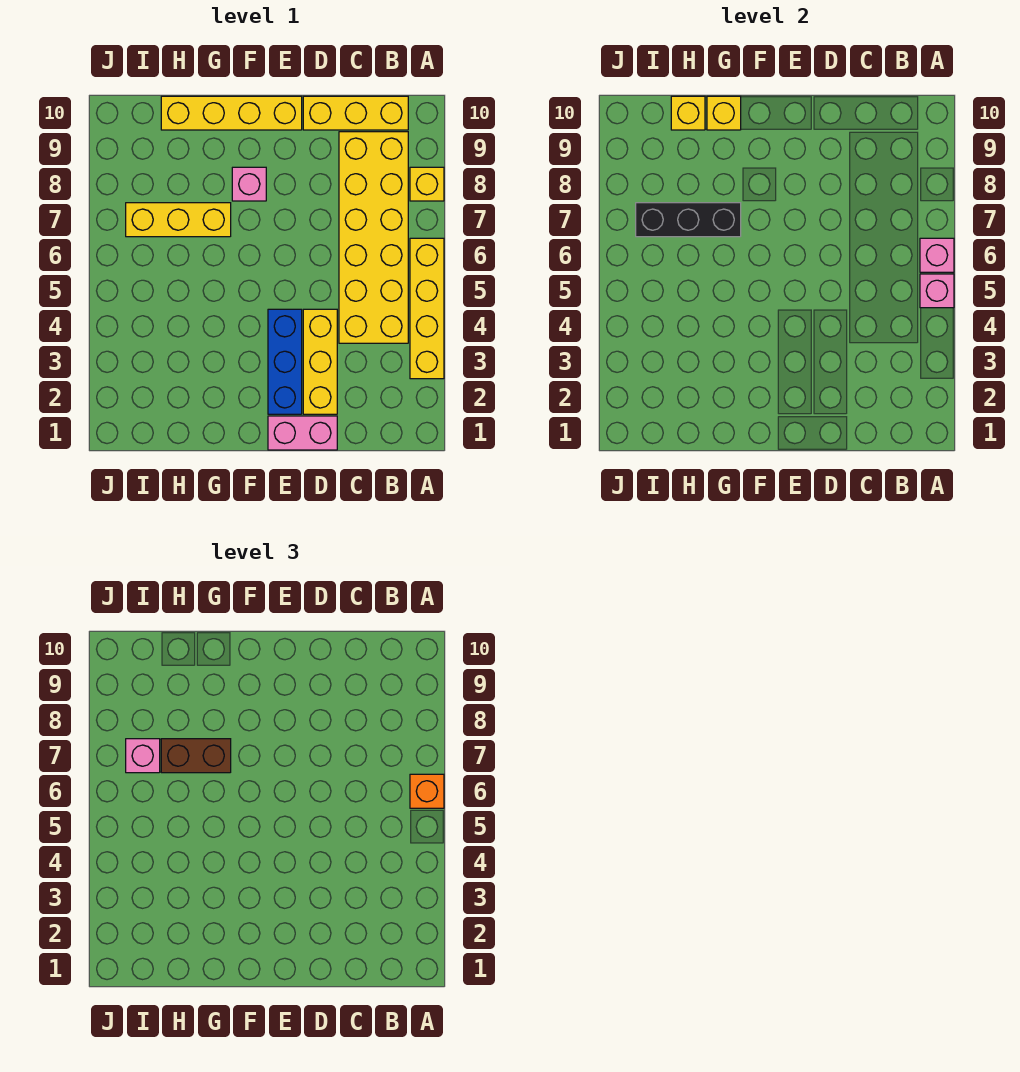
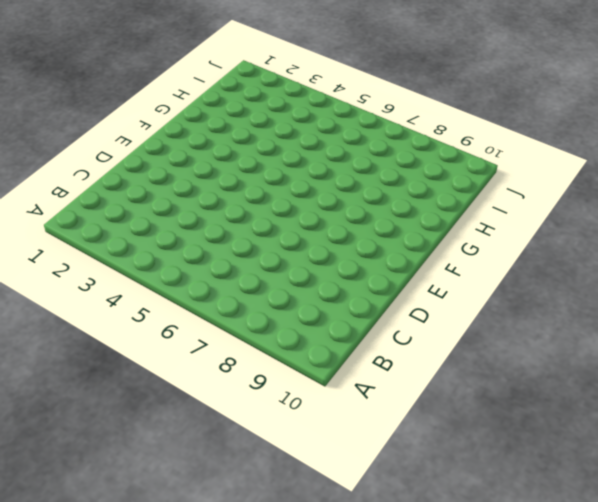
none -> yellow brick A3:A6 level 1
none -> yellow brick A8 level 1
none -> yellow brick B4:C9 level 1

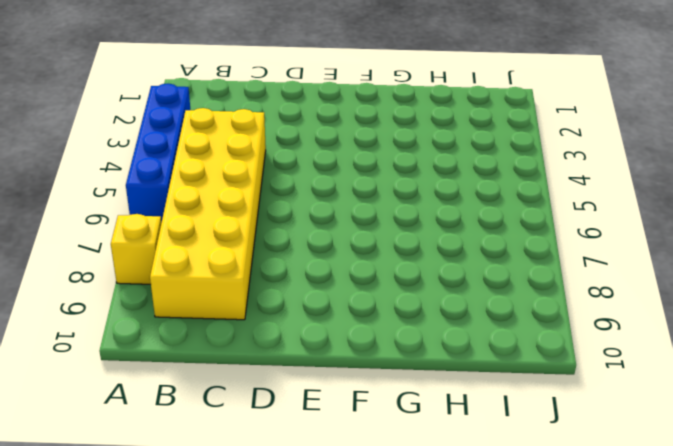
blue brick A3:A6 level 1 -> yellow brick A3:A6 level 1
none -> yellow brick B10:D10 level 1
none -> pink brick D1:E1 level 1
none -> yellow brick D2:D4 level 1

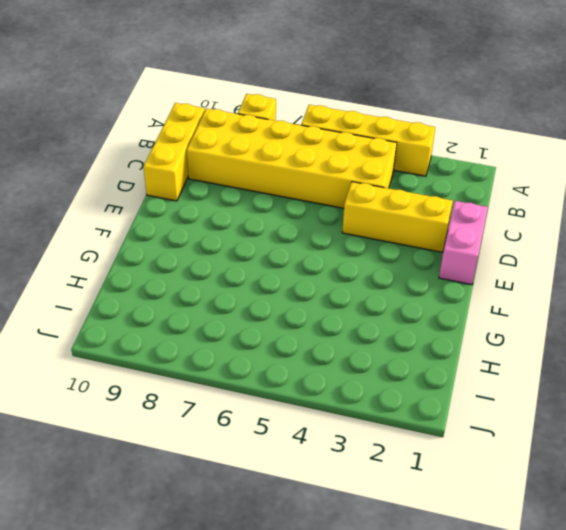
none -> blue brick E2:E4 level 1
none -> yellow brick E10:H10 level 1
none -> pink brick F8 level 1

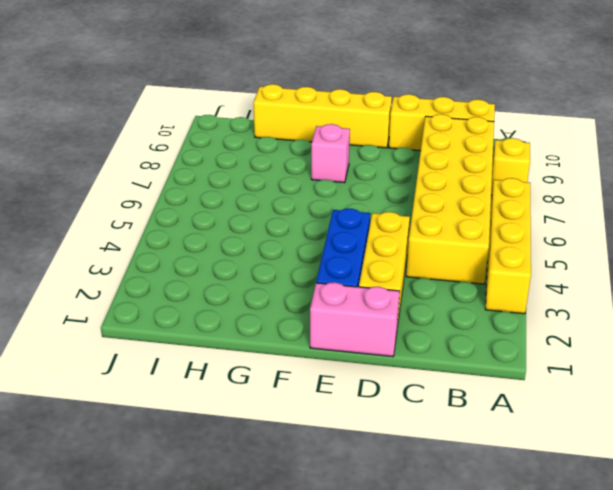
none -> yellow brick G7:I7 level 1
none -> pink brick A5 level 2
none -> pink brick A6 level 2

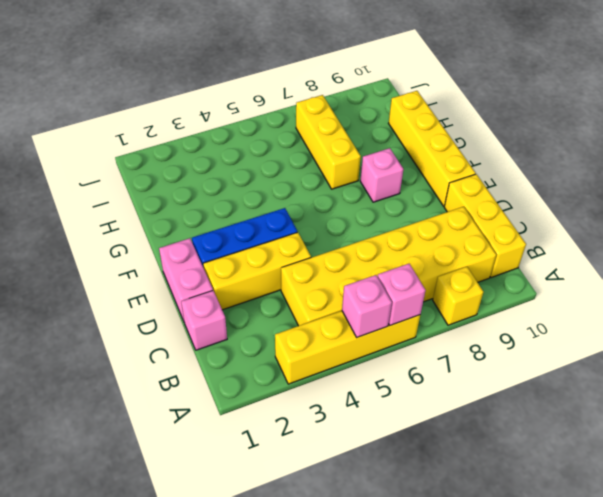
pink brick C1 level 1 -> pink brick I7 level 3
none -> black brick G7:I7 level 2
none -> yellow brick G10 level 2
none -> yellow brick H10 level 2

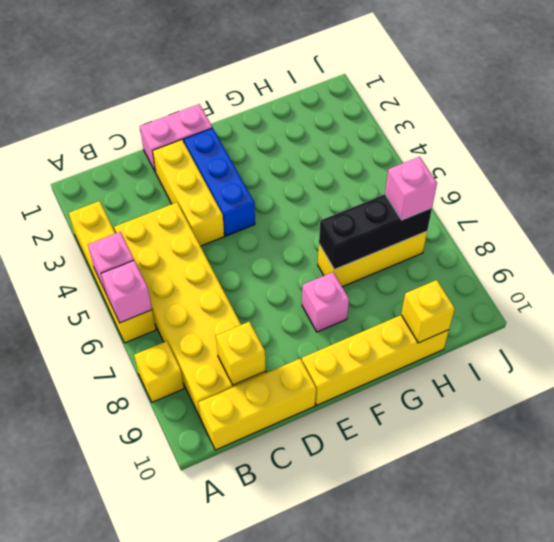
yellow brick C9 level 2 -> yellow brick G10 level 2
none -> orange brick A6 level 3
none -> brown brick G7:H7 level 3

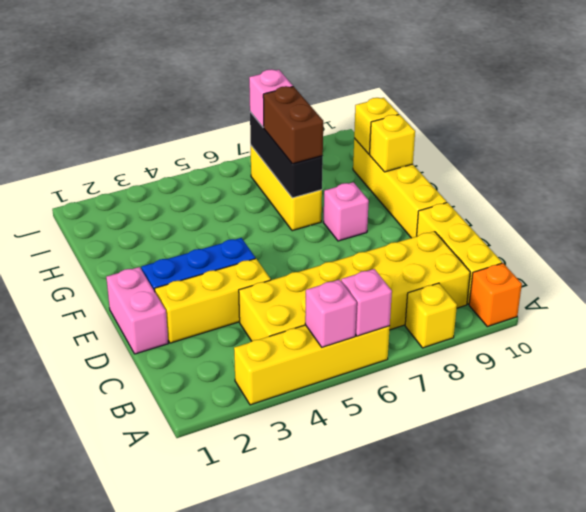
orange brick A10 level 1 -> orange brick A6 level 3

